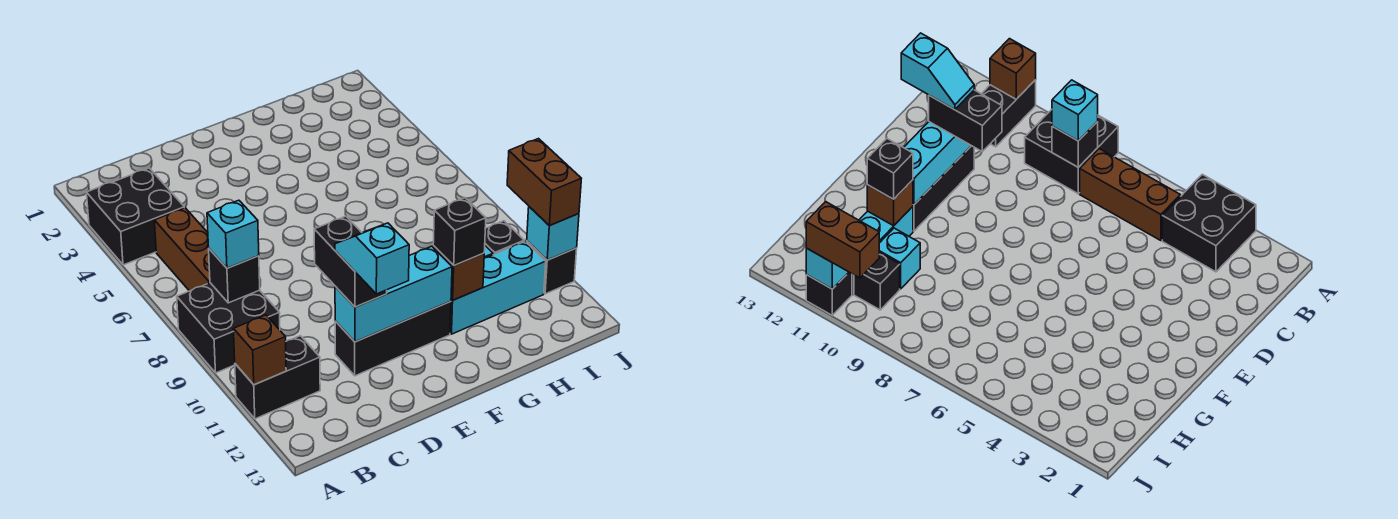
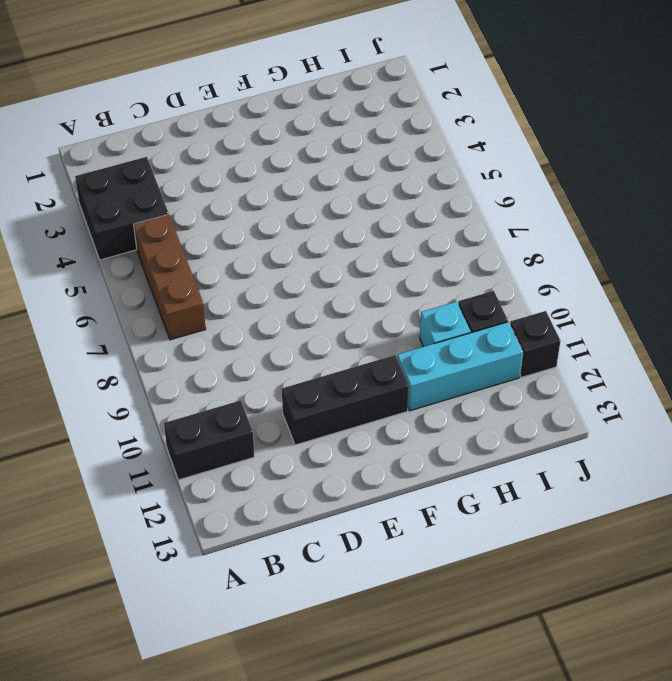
none -> black brick A8:B9 level 1
none -> brown brick A11 level 2
none -> black brick B8 level 2

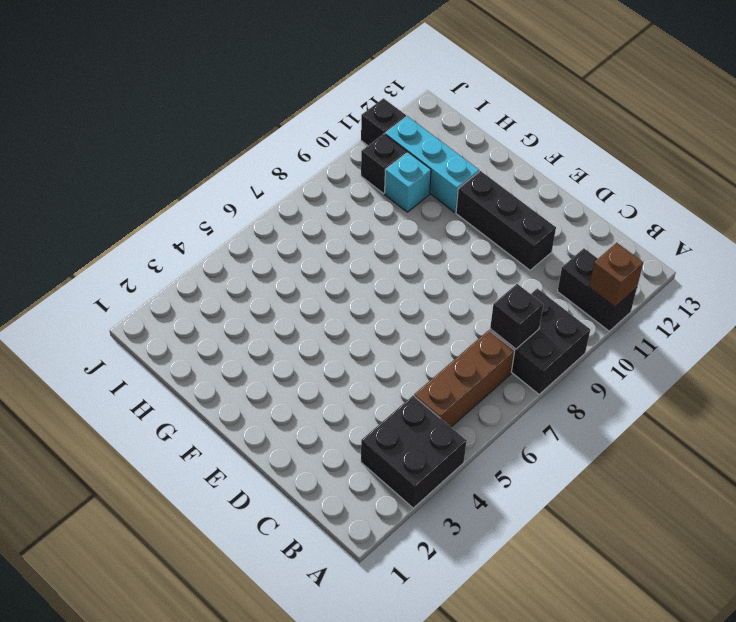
none -> cyan brick D11:F11 level 2
none -> brown brick G11 level 2
none -> cyan brick J11 level 2

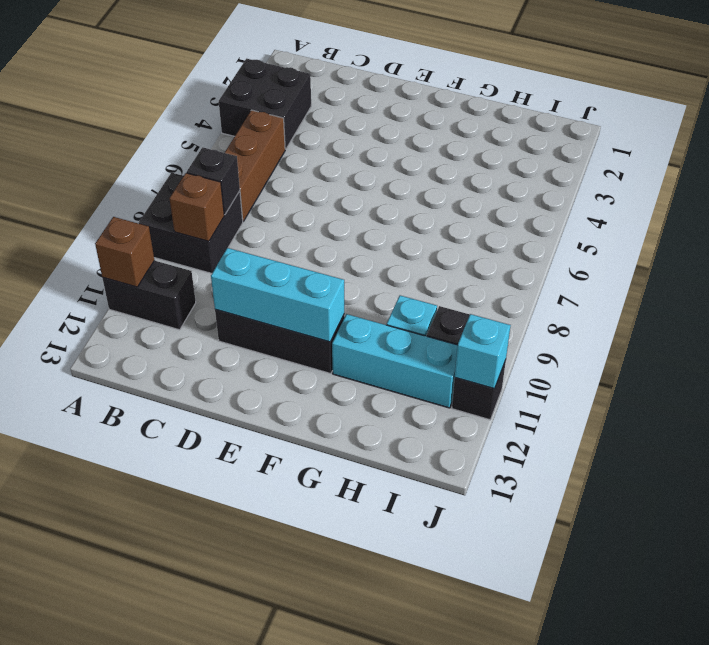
brown brick B9 level 2 -> brown brick G11 level 2
none -> cyan brick B8 level 3
none -> black brick D10:D11 level 3
none -> black brick G11 level 3

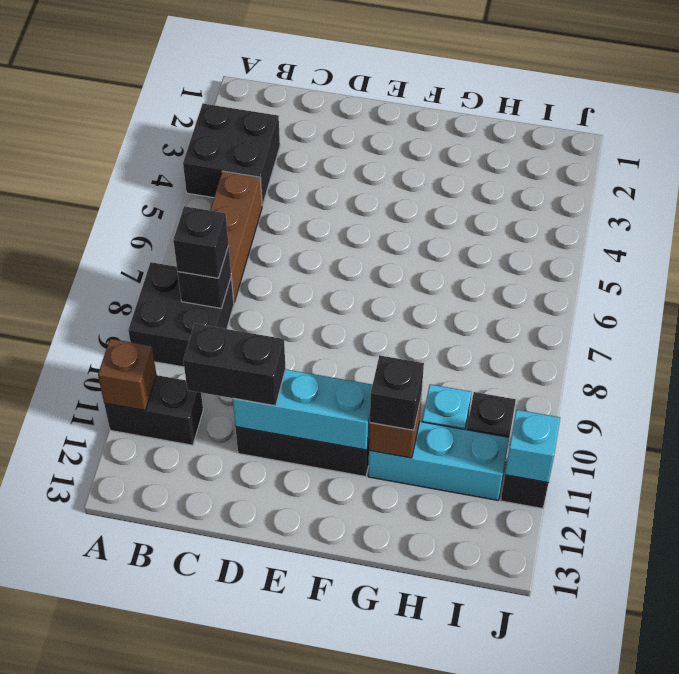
black brick B8 level 3 -> cyan brick B8 level 3
black brick C11:D11 level 3 -> black brick D10:D11 level 3
none -> brown brick J10:J11 level 3
none -> cyan slope D11:D12 level 4 top 12

